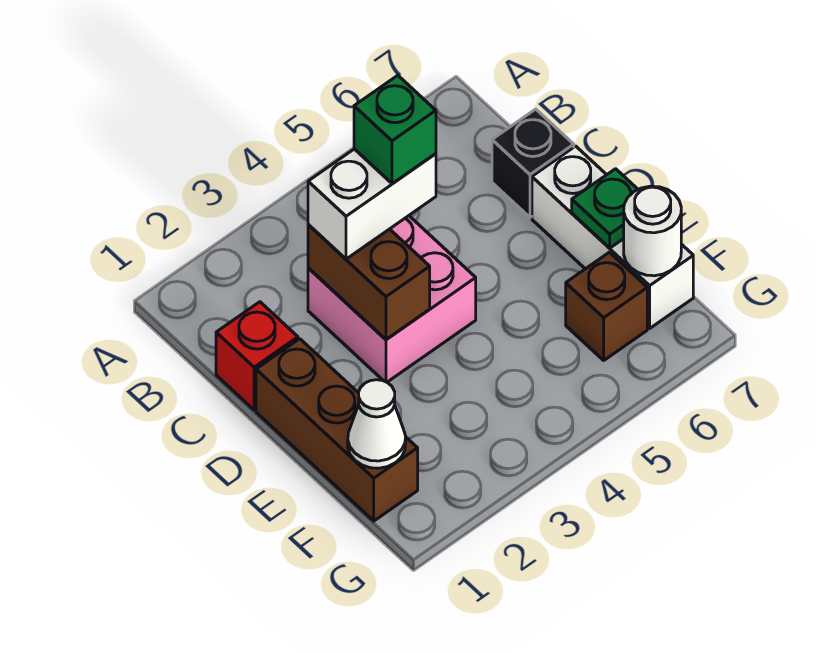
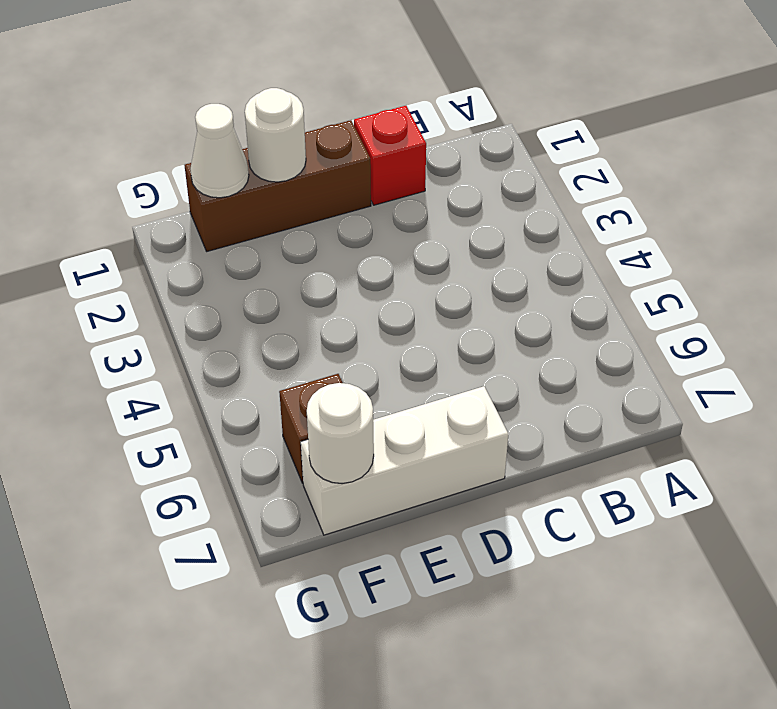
white round brick E1 level 2 -> none
none -> pink brick C3:D4 level 1
none -> black brick C7 level 1
none -> brown brick C3:D3 level 2

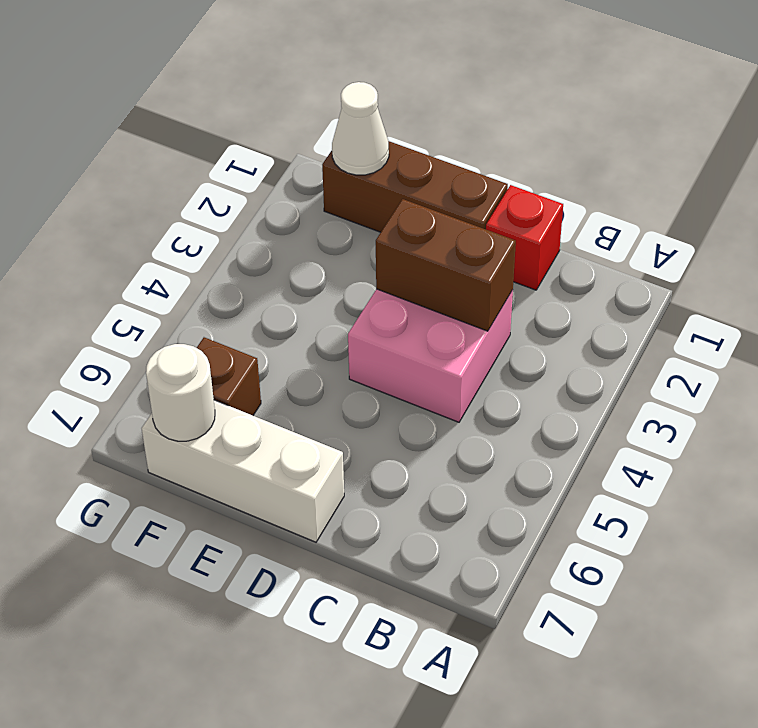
none -> black brick C7 level 1
none -> green plate E7 level 2
none -> white brick C3:C4 level 3

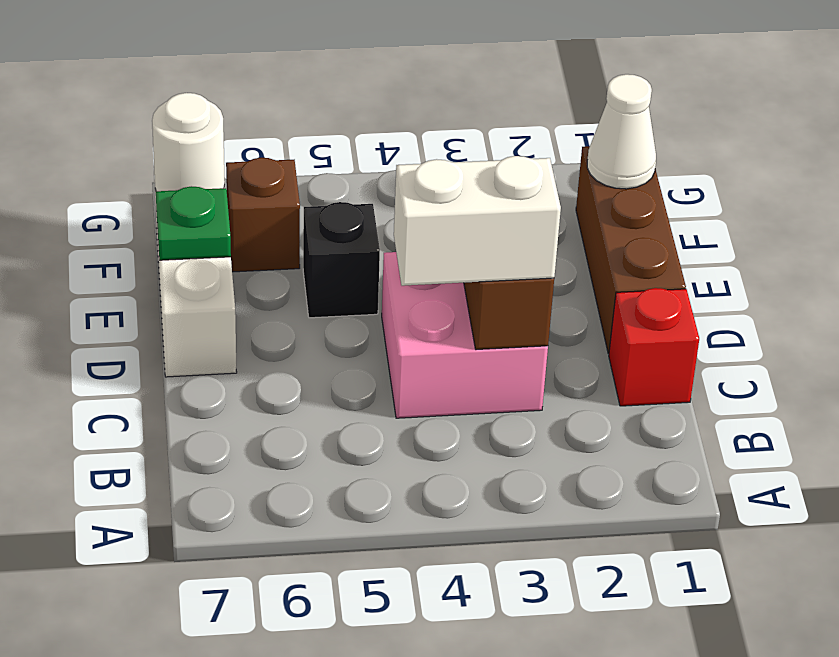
black brick E5 level 1 -> black brick C7 level 1
none -> green brick C4 level 4

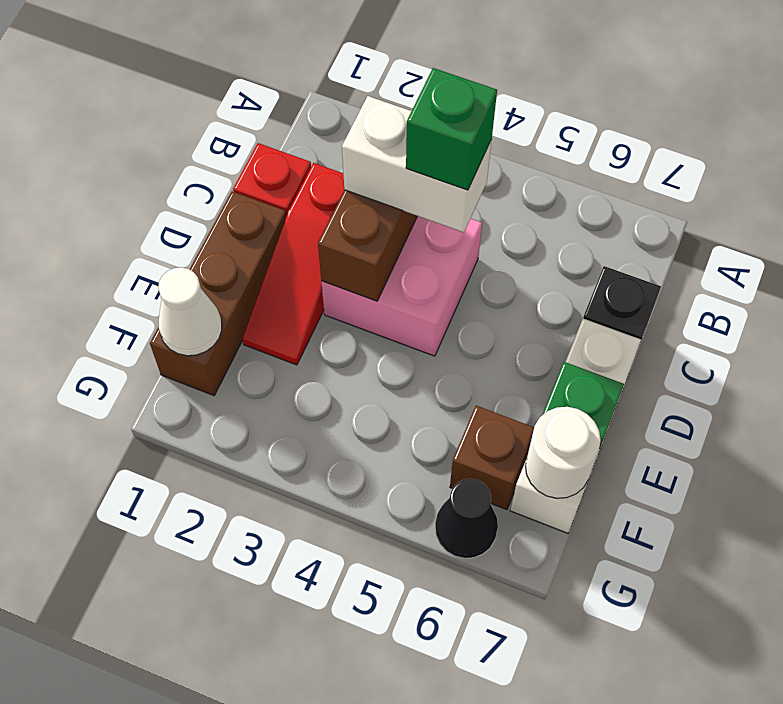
red slope C2:E2 level 1 top C -> none
black cone G6 level 1 -> none

